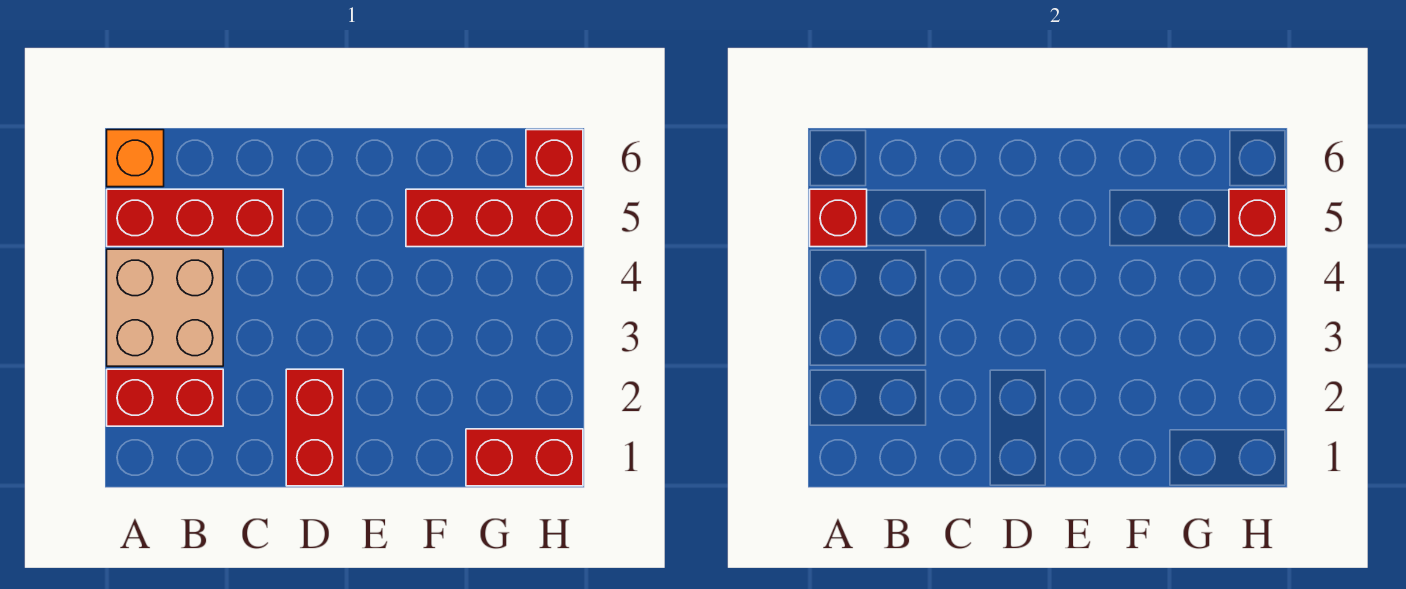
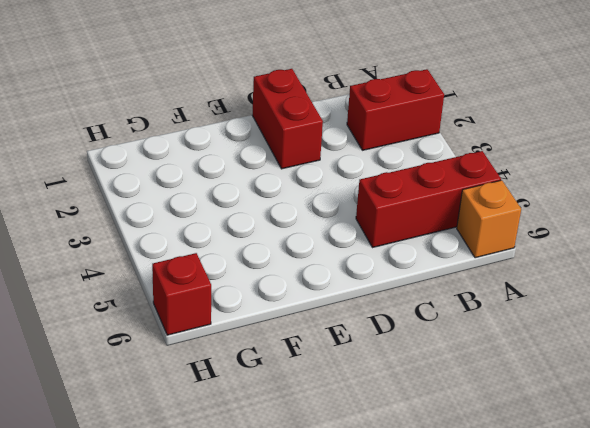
none -> tan brick A3:B4 level 1
none -> red brick F5:H5 level 1

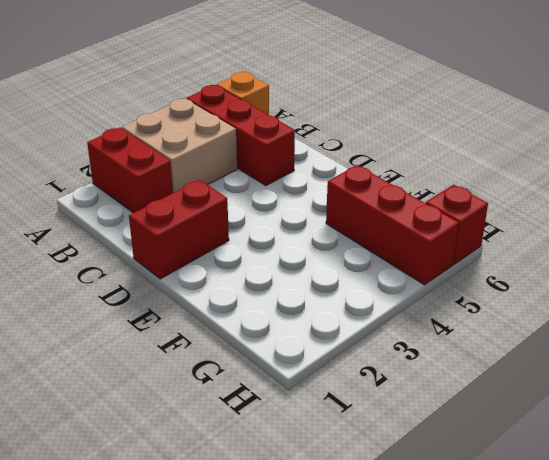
none -> red brick G1:H1 level 1
none -> red brick A5 level 2

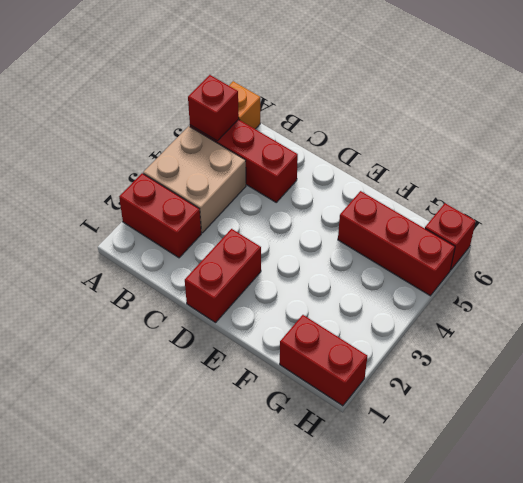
none -> red brick H5 level 2

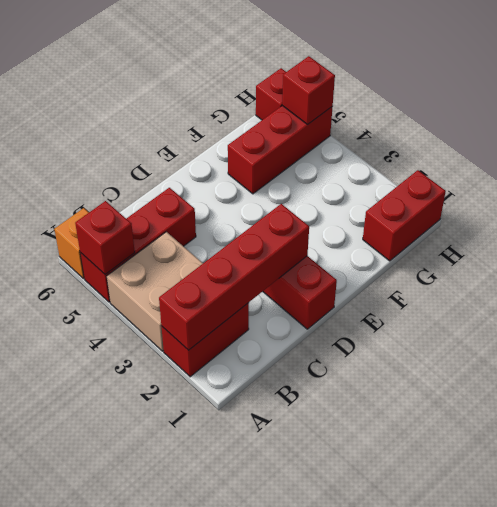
red brick A2:D2 level 2 -> none

